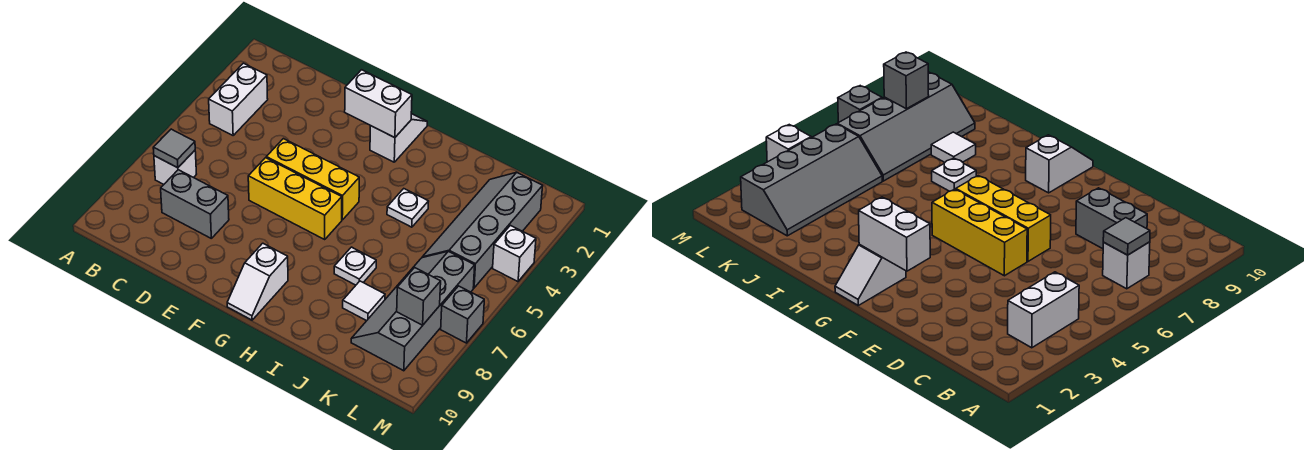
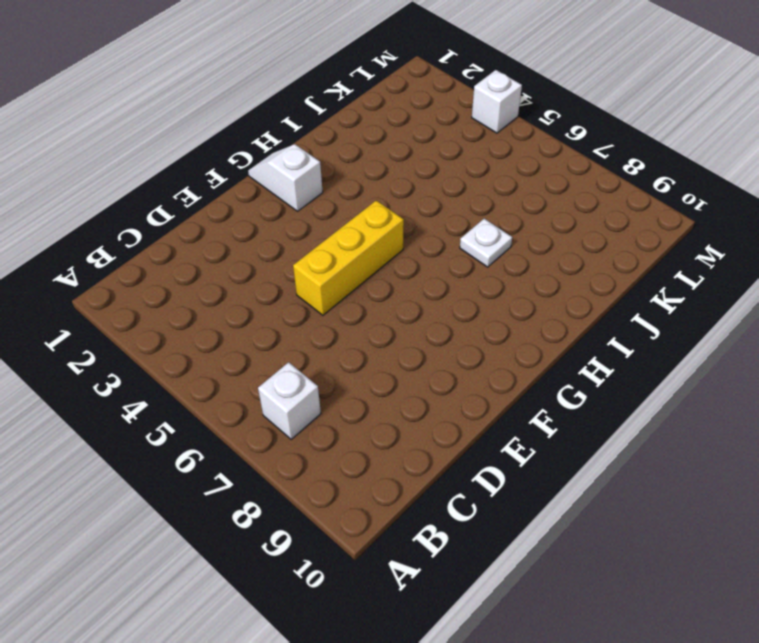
none -> white brick B3:B4 level 1
none -> grey brick C8:D8 level 1
none -> yellow brick E6:G6 level 1

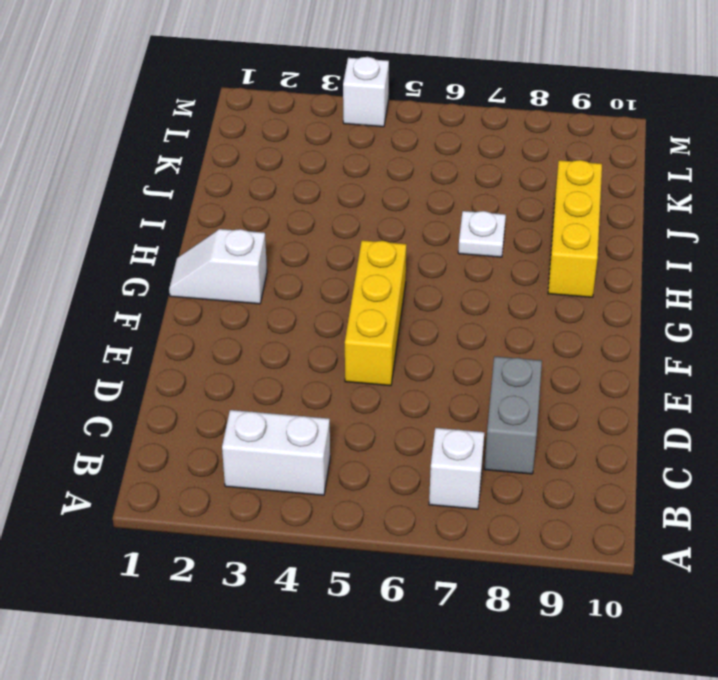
yellow brick H9:J9 level 1 -> yellow brick E6:G6 level 1
none -> white slope G9:G10 level 1 top 9
none -> white plate I4 level 1
none -> white tile J8 level 1

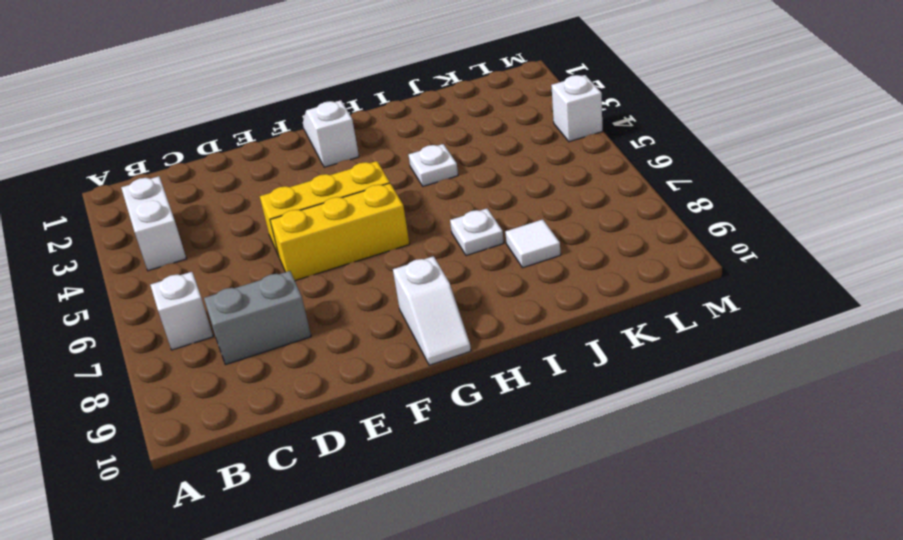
none -> grey slope K2:L5 level 1 top L
none -> grey slope K6:L9 level 1 top L
none -> grey brick M7 level 1

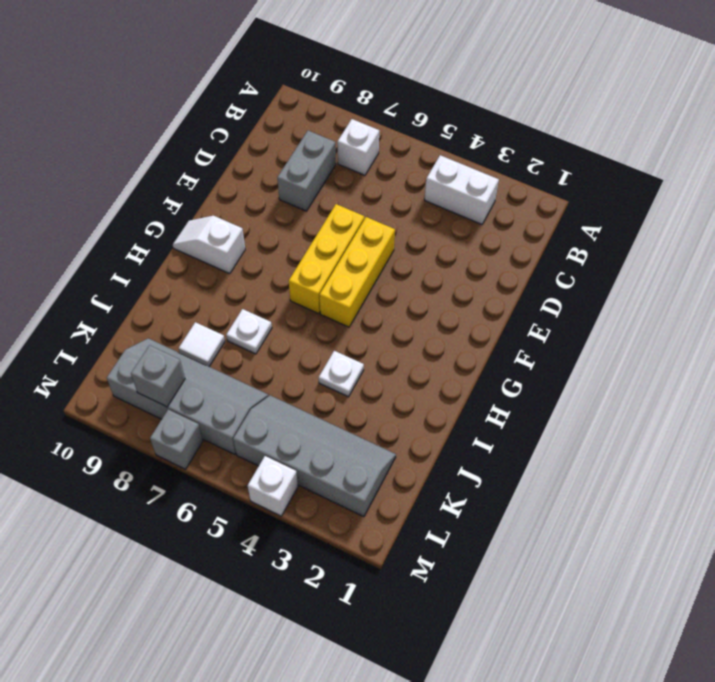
none -> white slope G1:G2 level 1 top 2
none -> grey tile B7 level 2
none -> white brick F2:G2 level 2

